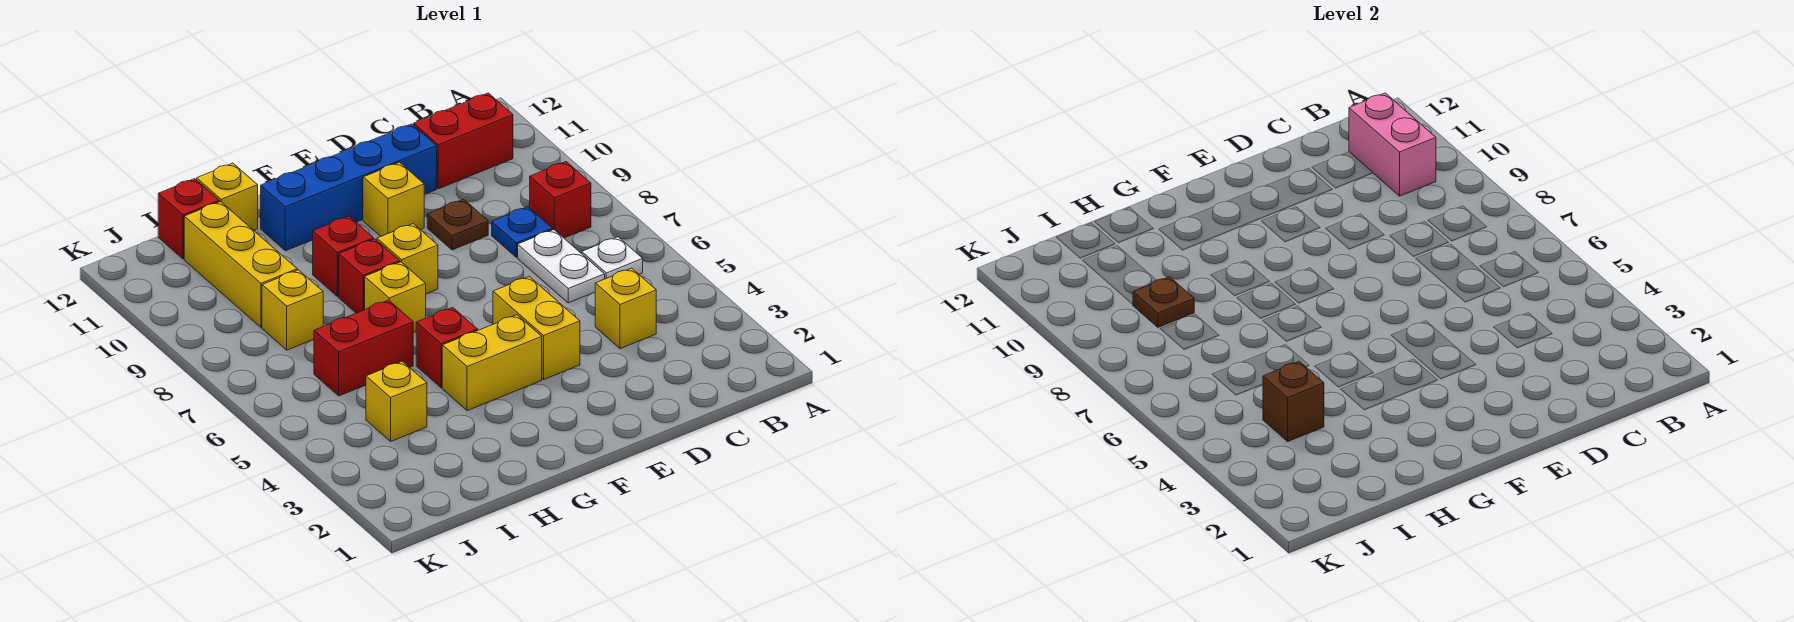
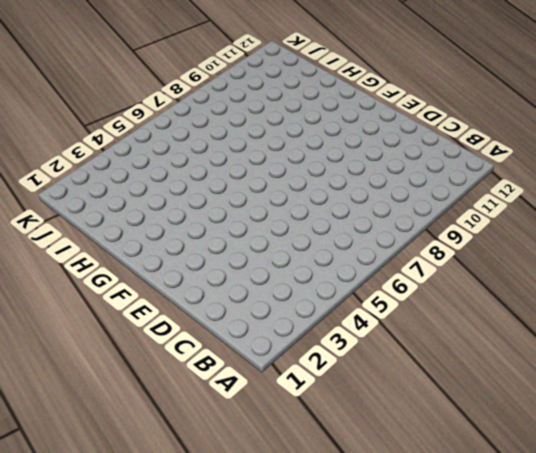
none -> white plate B6 level 1
none -> red brick B8 level 1
none -> red brick B11:C11 level 1

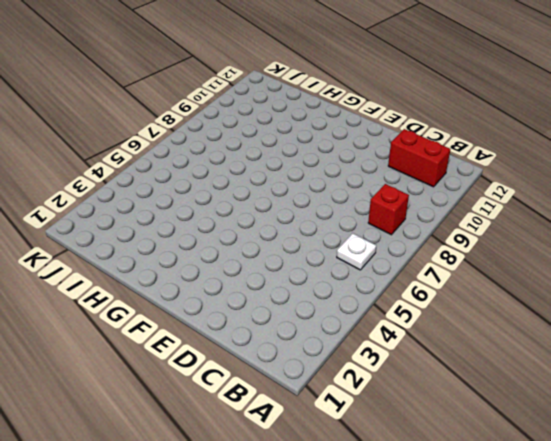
none -> yellow brick C4 level 1
none -> white plate C6:C7 level 1
none -> blue plate C8 level 1

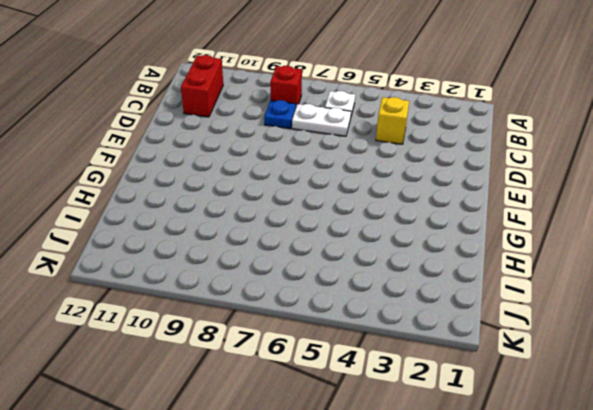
none -> brown plate D9 level 1
none -> blue brick D11:G11 level 1
none -> yellow brick E4:E5 level 1

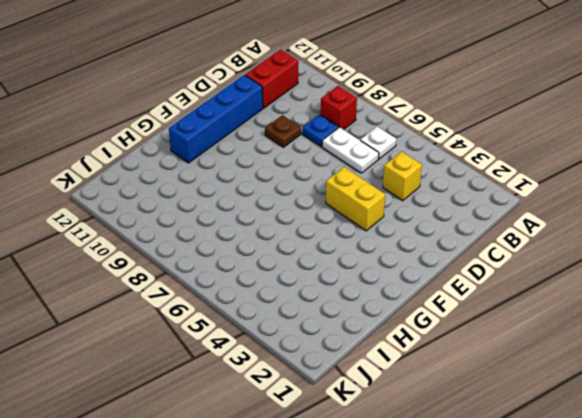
none -> yellow brick E10 level 1
none -> yellow brick F4:G4 level 1
none -> yellow brick F8 level 1

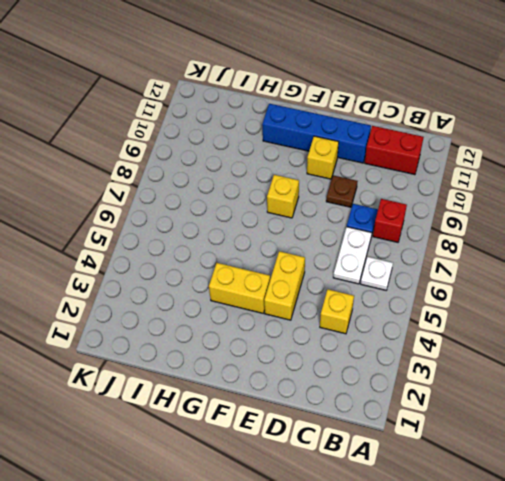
none -> red brick G5 level 1
none -> yellow brick G7 level 1
none -> red brick G8 level 1

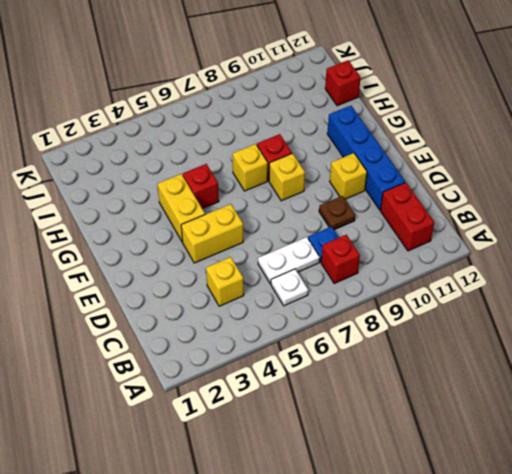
none -> red brick G9 level 1
none -> red brick H6:I6 level 1
none -> yellow brick H12 level 1

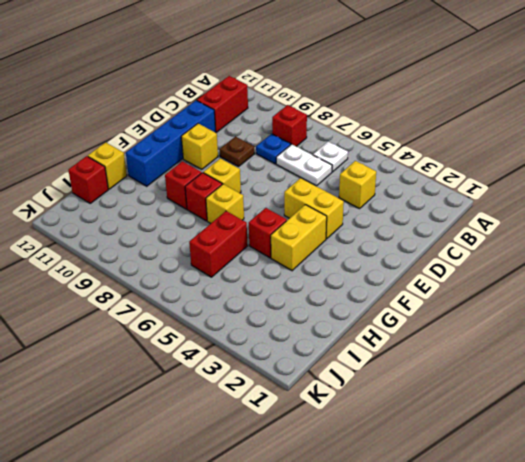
none -> yellow brick I4 level 1
none -> yellow brick I8 level 1
none -> yellow brick I9:I11 level 1

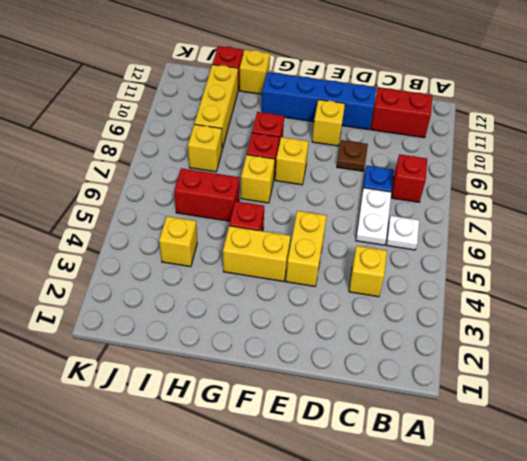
none -> pink brick B10:B11 level 2
none -> brown brick I4 level 2
none -> brown plate I9 level 2

